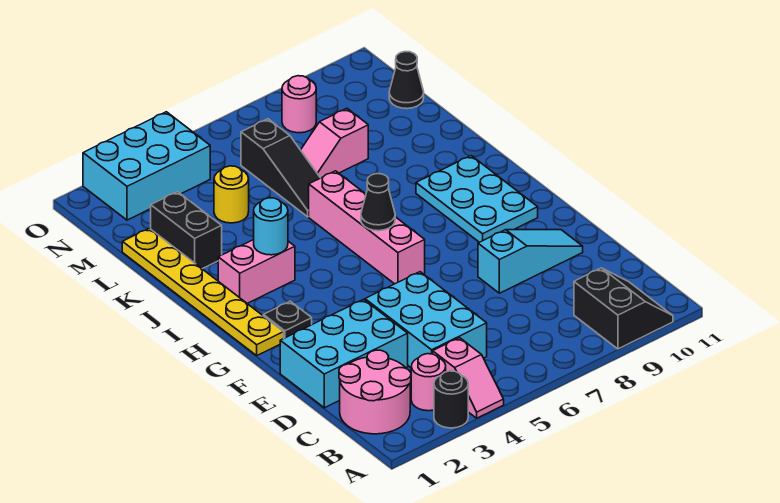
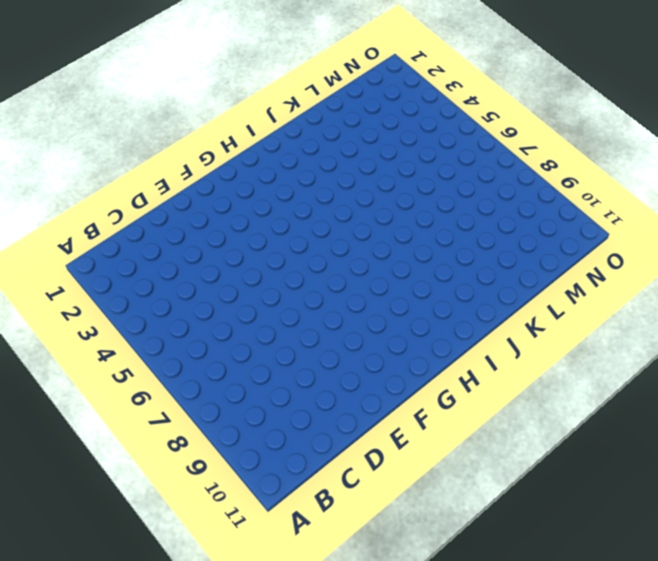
none -> black round brick A3 level 1
none -> pink slope A4:B4 level 1 top B
none -> black slope A9:B10 level 1 top 9

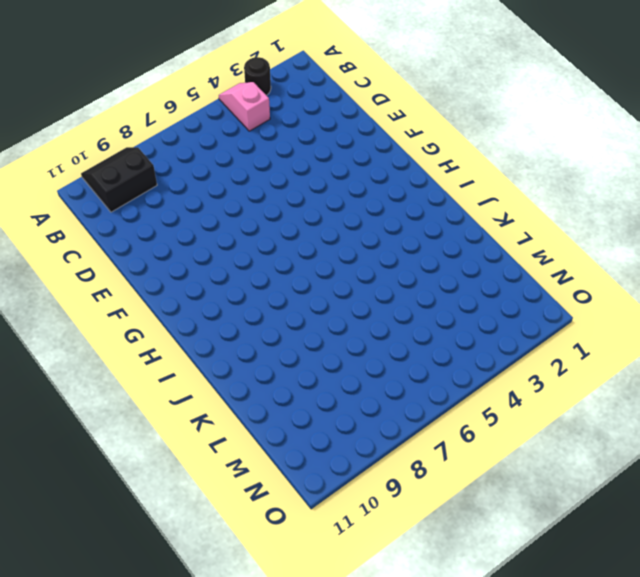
black slope A9:B10 level 1 top B -> black slope A9:B10 level 1 top 9
none -> pink round brick B1:C2 level 1
none -> pink round brick B3 level 1
none -> cyan brick C4:E5 level 1

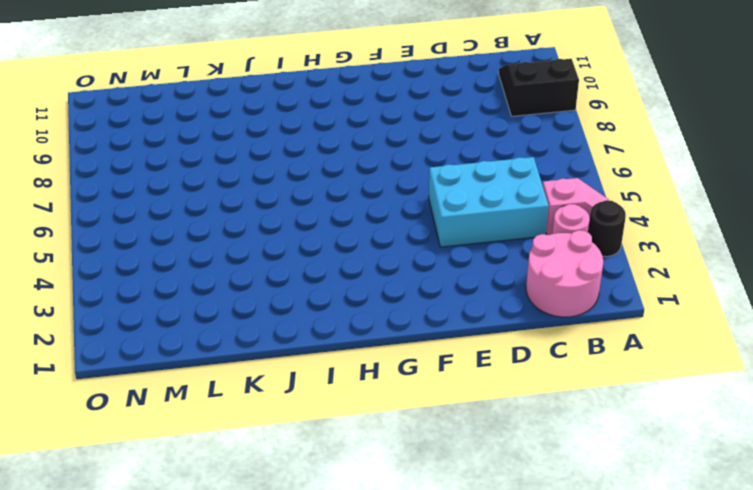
none -> cyan brick D1:E3 level 1
none -> cyan slope E8:E10 level 1 top 8
none -> yellow plate G1:L1 level 1

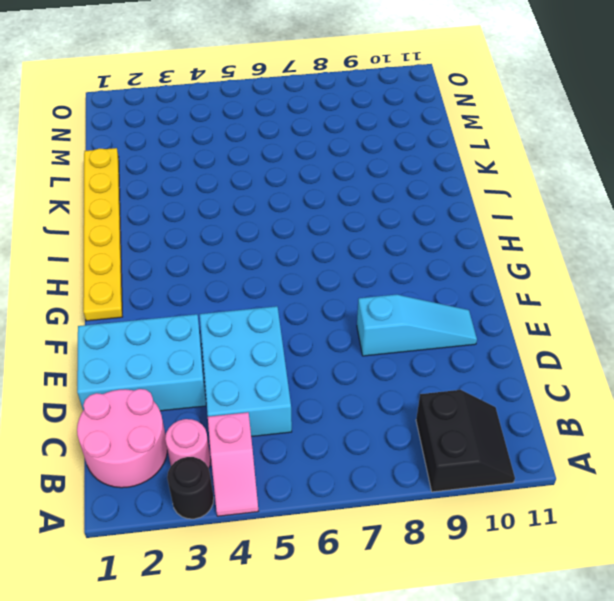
none -> black plate G2 level 1
none -> pink brick G6:J6 level 1
none -> cyan plate G9:I10 level 1

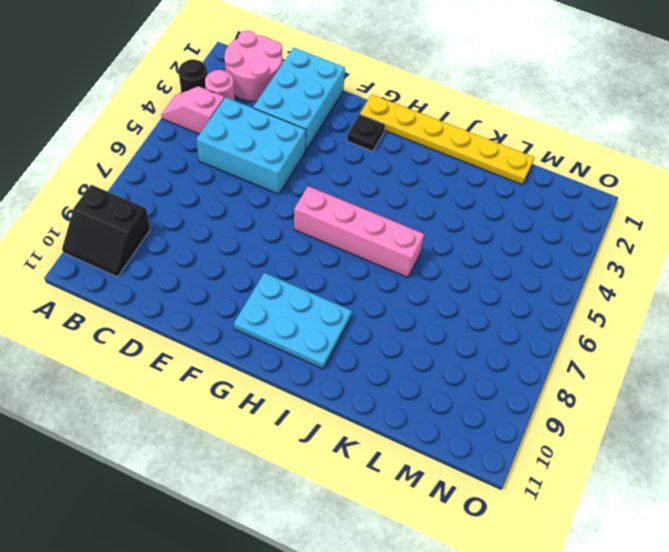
none -> cyan slope E8:E10 level 1 top 8
none -> pink brick I2:I3 level 1
none -> black brick K2:L2 level 1

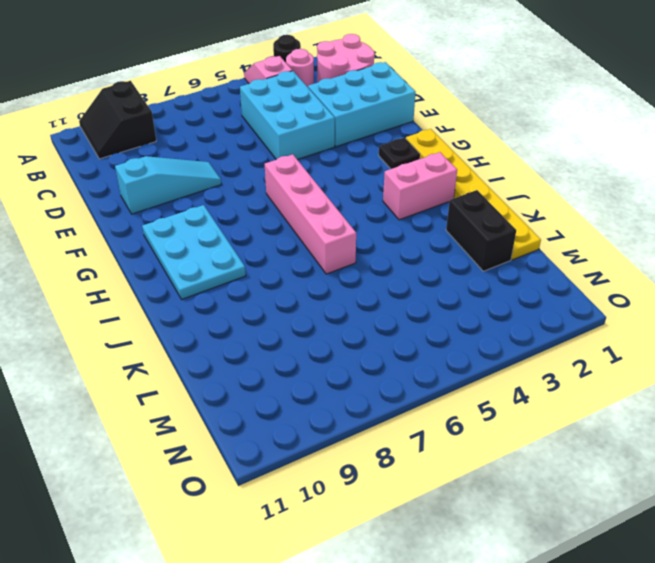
cyan slope E8:E10 level 1 top 10 -> cyan slope E8:E10 level 1 top 8
none -> black slope K6:M6 level 1 top M
none -> yellow round brick L4 level 1
none -> pink slope L7:L8 level 1 top 8

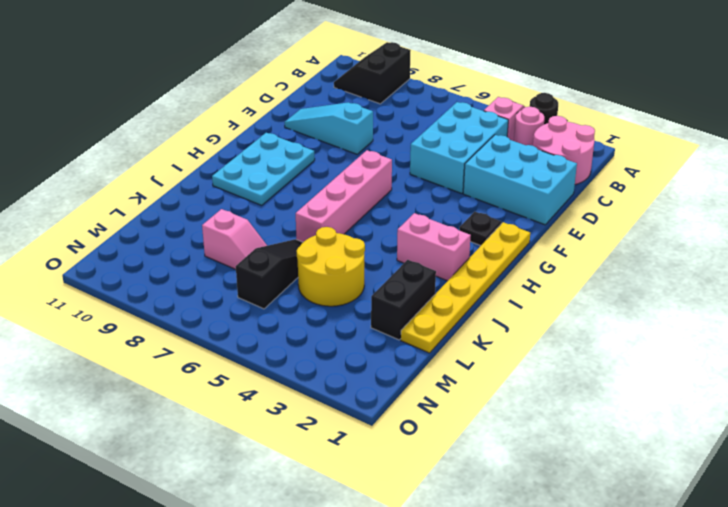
yellow round brick K4:L5 level 1 -> yellow round brick L4 level 1
none -> black cone M11 level 1
none -> cyan brick N2:O4 level 1
none -> pink round brick N8 level 1

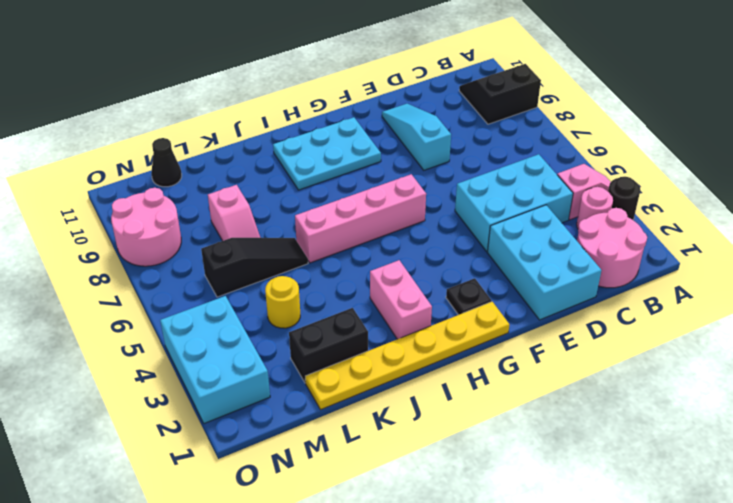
pink round brick N8:O9 level 1 -> pink round brick N8 level 1
none -> black cone H6 level 2
none -> cyan round brick I3 level 2

